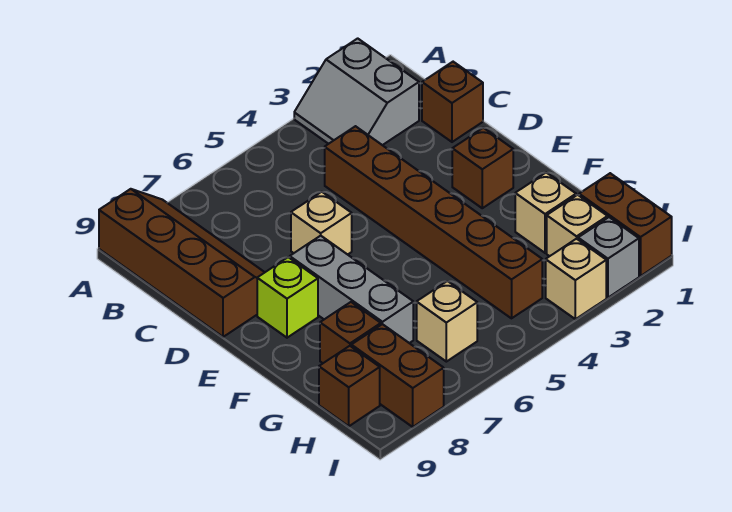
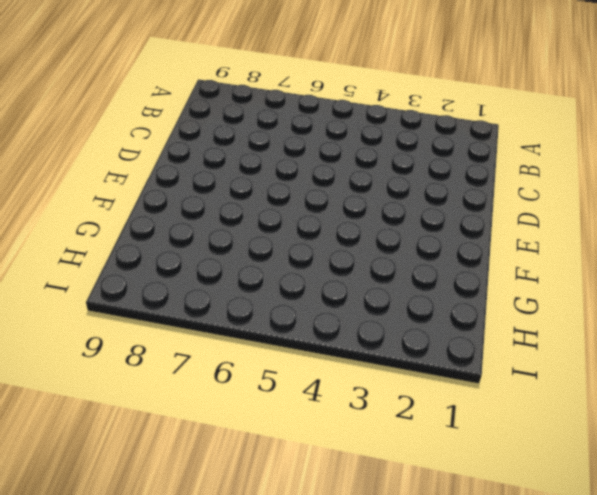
none -> grey slope A2:B3 level 1 top 2
none -> brown slope A8:D9 level 1 top 9
none -> brown brick C1 level 1

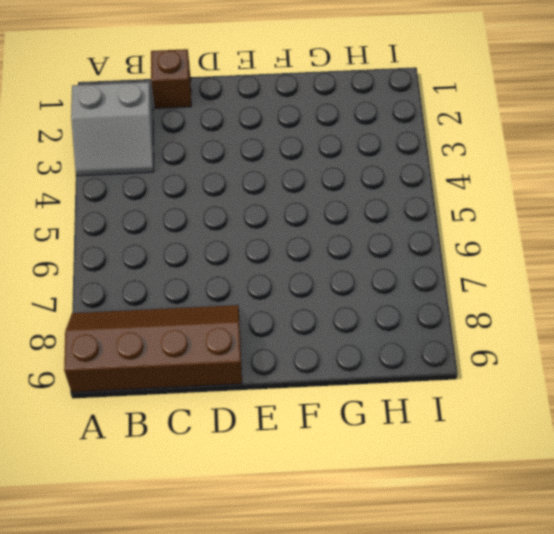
none -> brown brick C4:H4 level 1
none -> tan brick D6 level 1
none -> brown brick E2 level 1

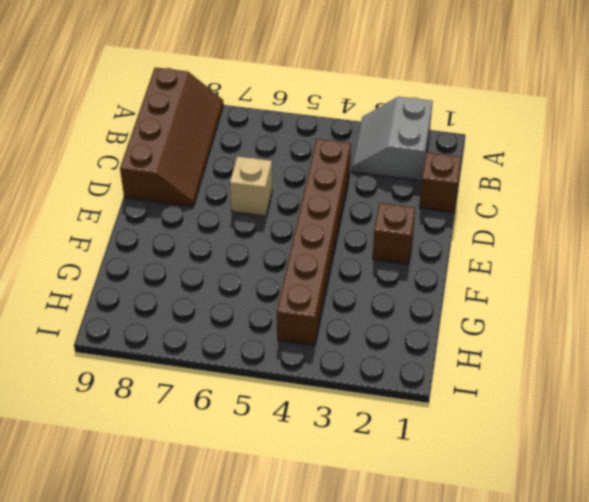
none -> grey brick E7:G7 level 1
none -> lime brick E8 level 1
none -> tan brick G2 level 1

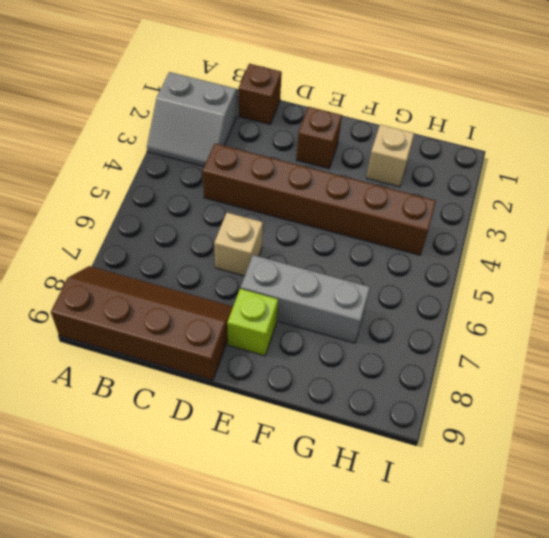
none -> brown brick G8 level 1
none -> brown brick H1:I1 level 1
none -> tan brick H2 level 1

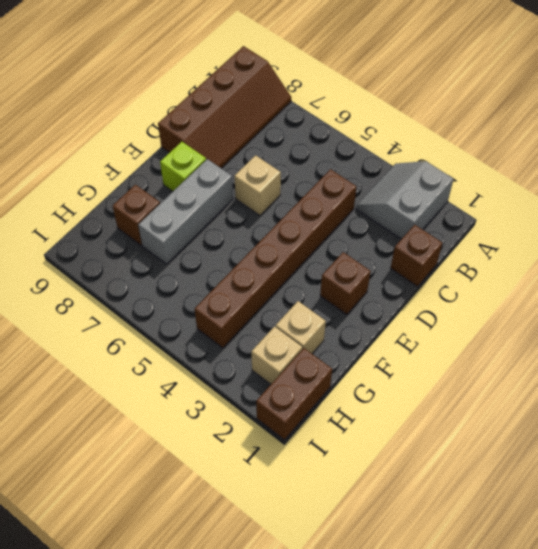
none -> tan brick H6 level 1
none -> brown brick H8:I8 level 1
none -> brown brick H9 level 1

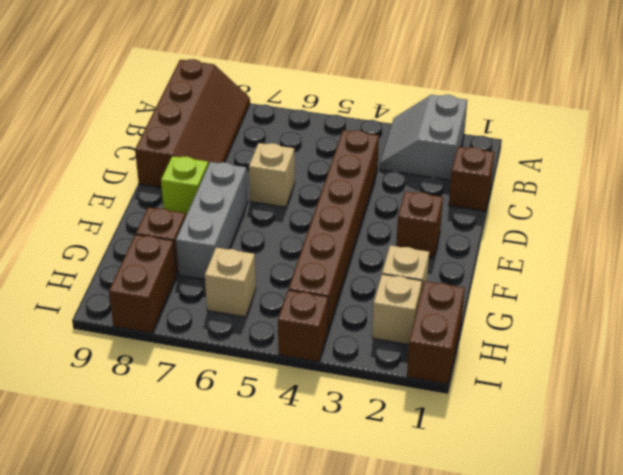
brown brick I4 level 1 -> brown brick H9 level 1
none -> grey brick I2 level 1
none -> tan brick I3 level 1

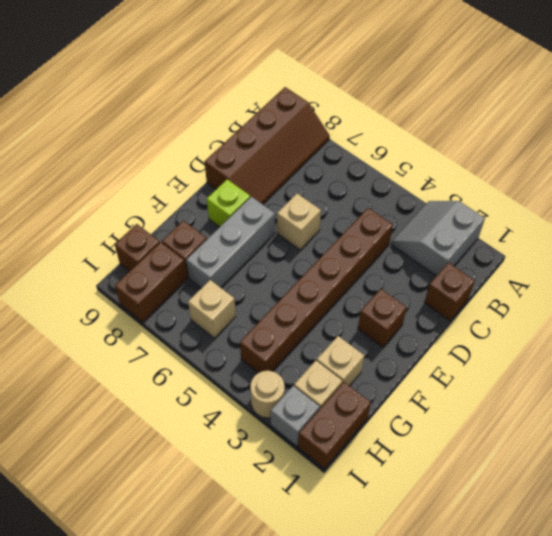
tan round brick I3 level 1 -> tan brick I3 level 1

